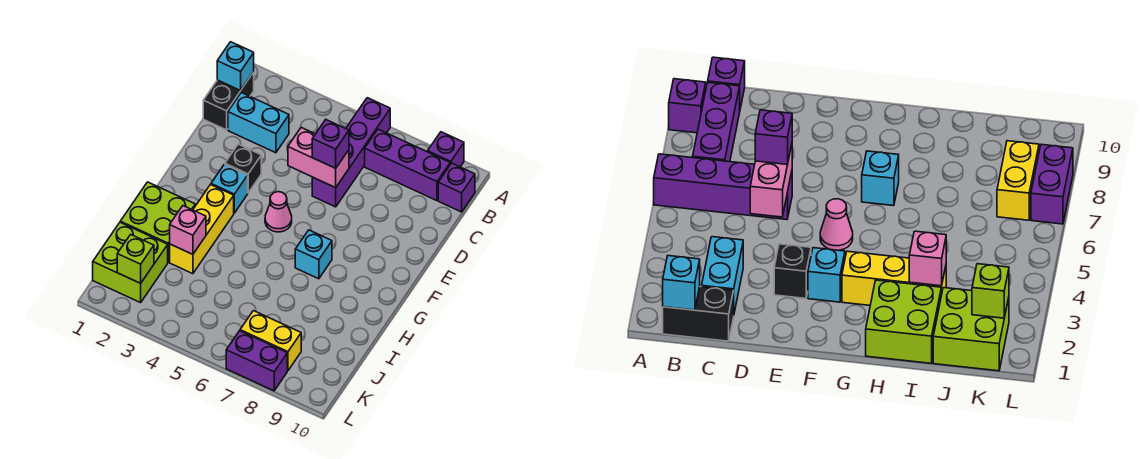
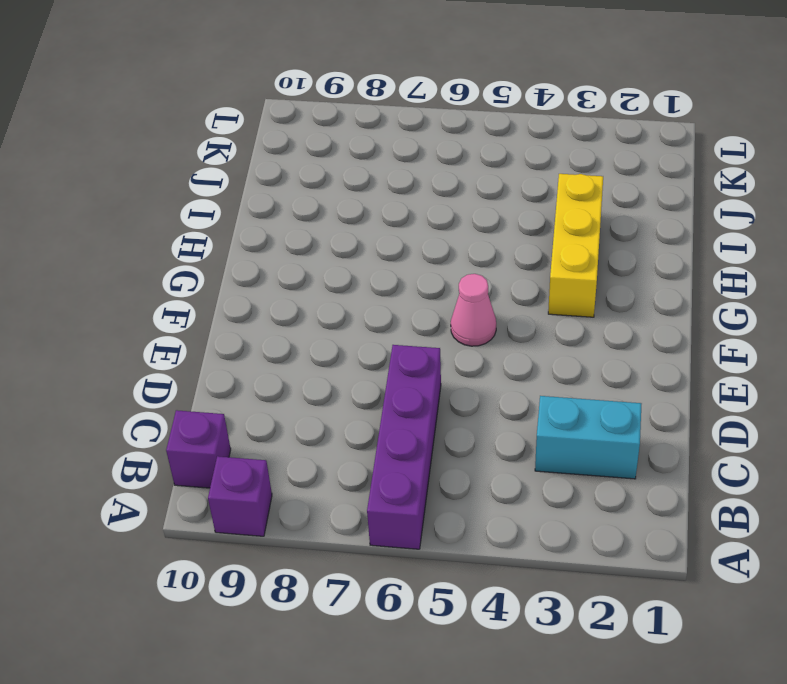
none -> black brick B1:C1 level 1
none -> purple brick B7:B9 level 1
none -> black brick E3 level 1

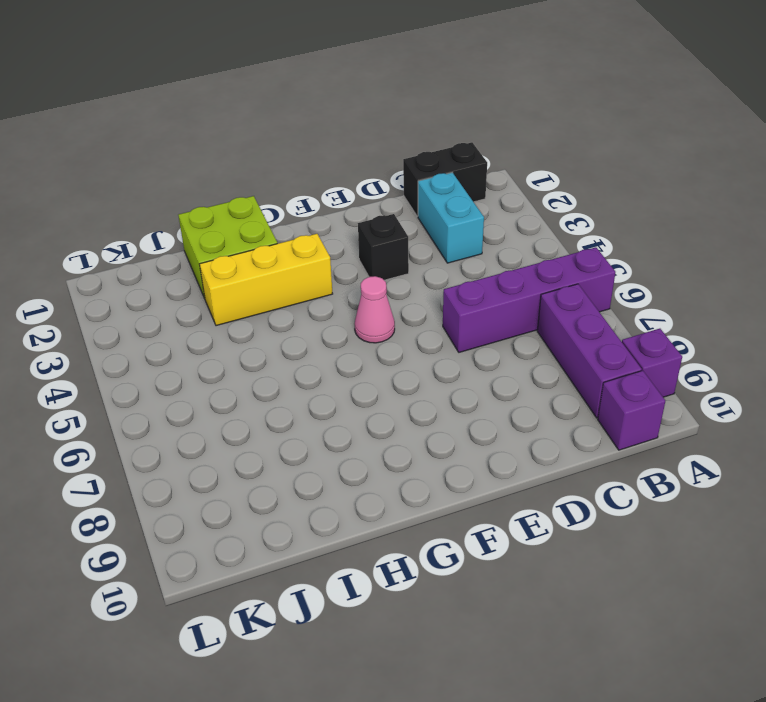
none -> cyan brick F3 level 1
none -> cyan brick G7 level 1
none -> lime brick J1:K2 level 1

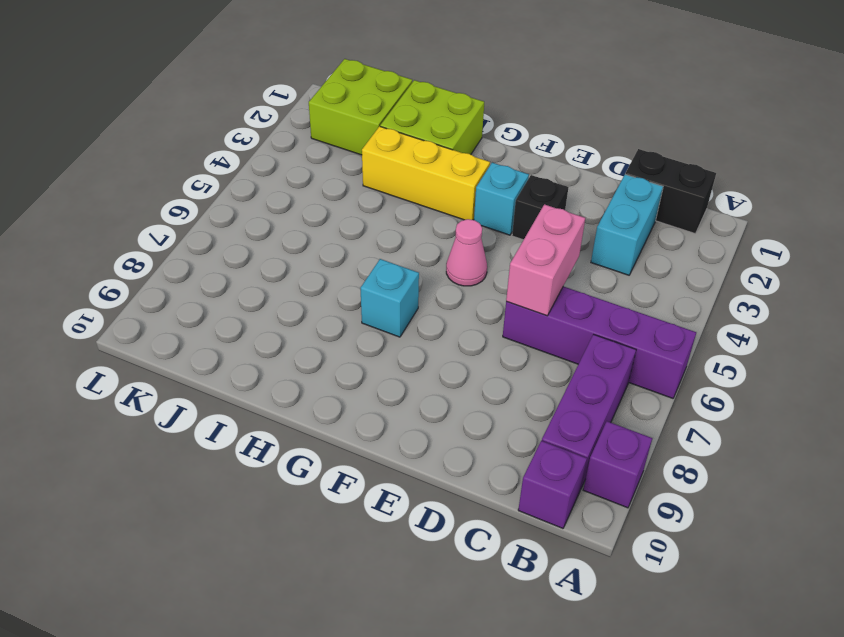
none -> yellow brick K7:K8 level 1
none -> purple brick L7:L8 level 1
none -> cyan brick B1 level 2

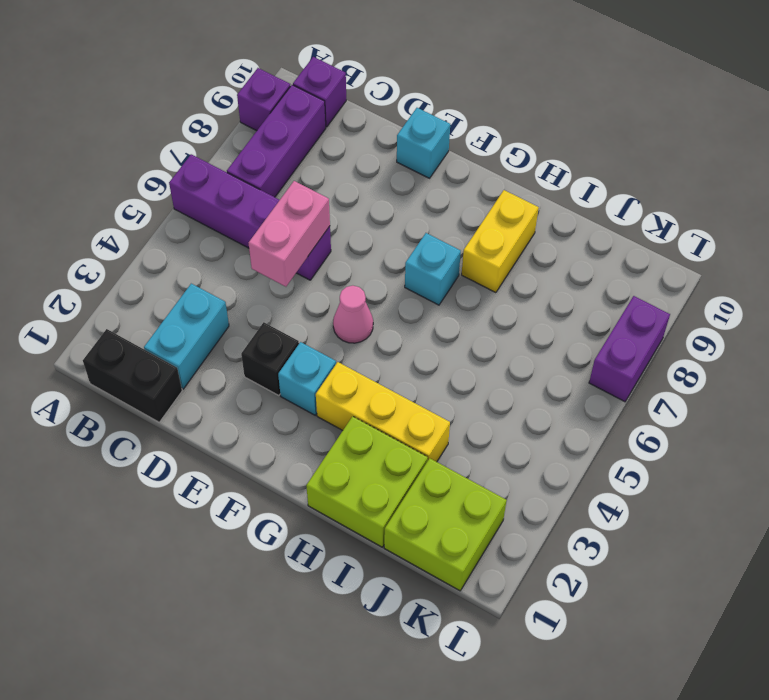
cyan brick E10 level 1 -> cyan brick B1 level 2
yellow brick H8:H9 level 1 -> yellow brick K7:K8 level 1
none -> pink brick I3 level 2
none -> lime brick K2 level 2
none -> purple brick D6 level 3

